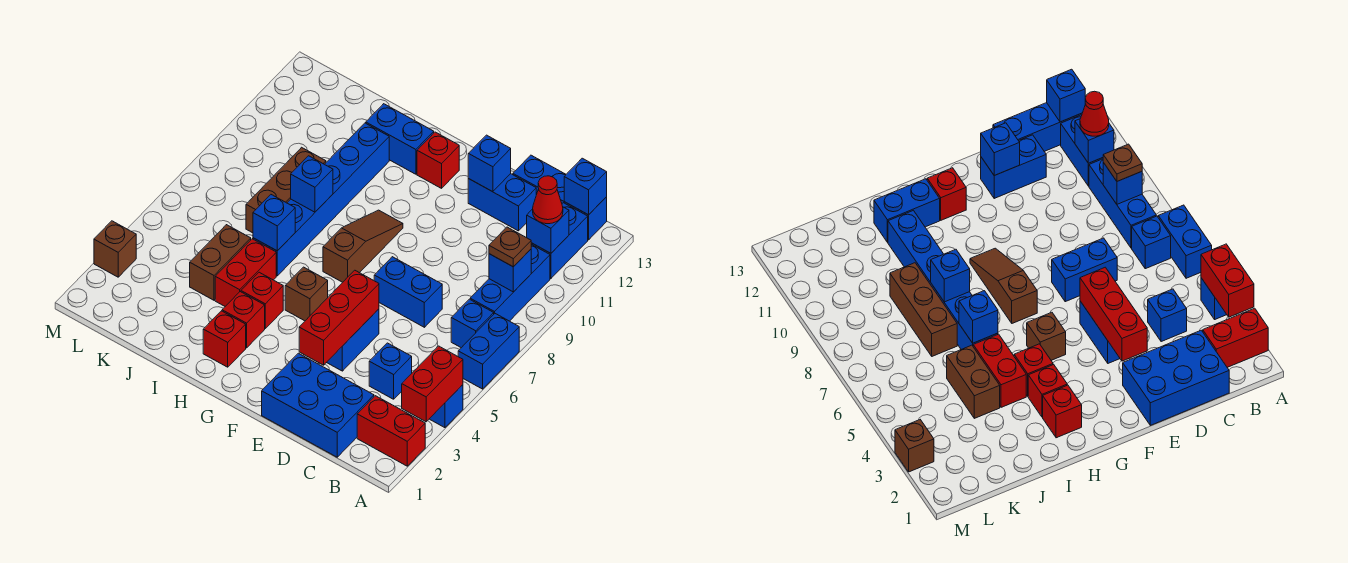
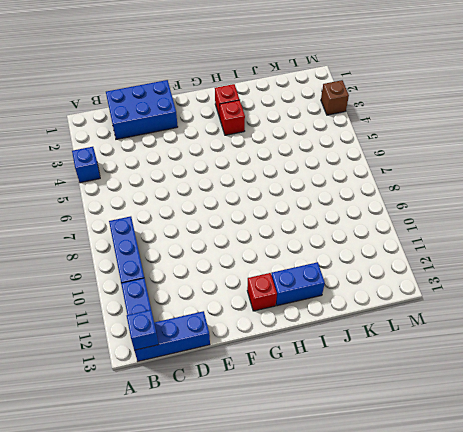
none -> red brick A2:B2 level 1
none -> blue brick A6:A7 level 1
none -> blue brick B7 level 1
none -> blue brick C4 level 1

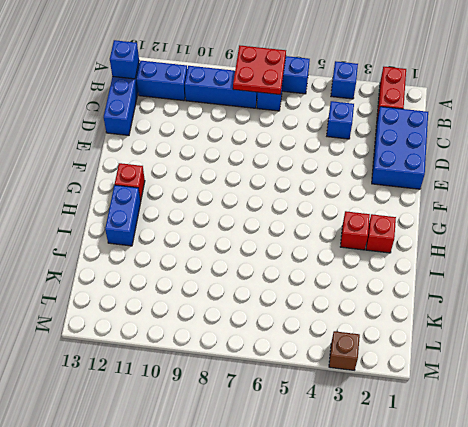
red plate A7:B8 level 2 -> none
none -> blue brick D7:E7 level 1
none -> blue brick D12:E12 level 1
none -> blue brick E4:E5 level 1
none -> brown brick G5 level 1

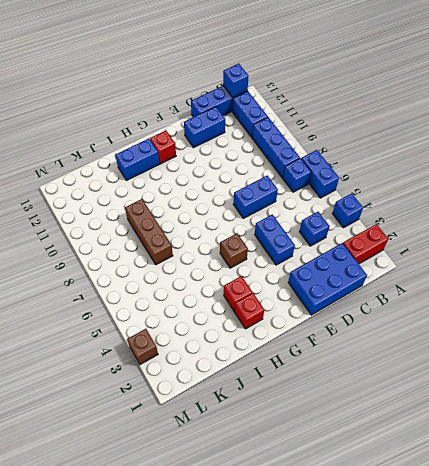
none -> brown slope G7:G9 level 1 top 7
none -> red brick H4 level 1
none -> red brick I4:I5 level 1
none -> blue brick I6:I11 level 1

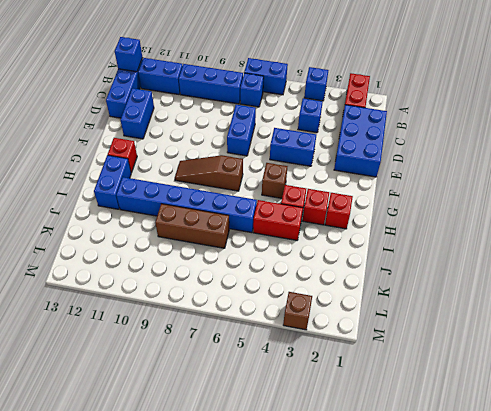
none -> brown brick J4:J5 level 1
none -> red brick A3:A4 level 2
none -> blue brick B9 level 2
none -> blue brick B11 level 2

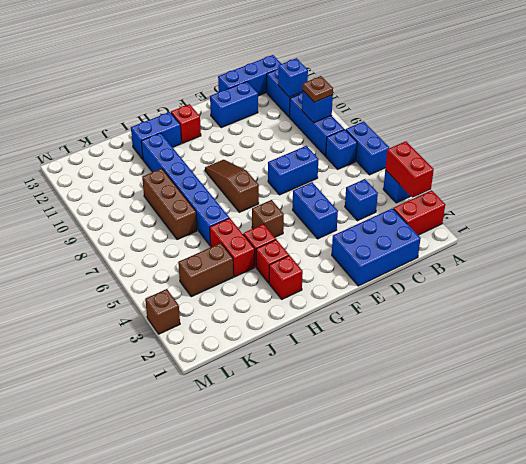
brown brick J4:K4 level 1 -> brown brick J4:J5 level 1
none -> blue brick B13 level 2
none -> red brick E3:E5 level 2
none -> blue brick E12 level 2
none -> blue brick I6 level 2

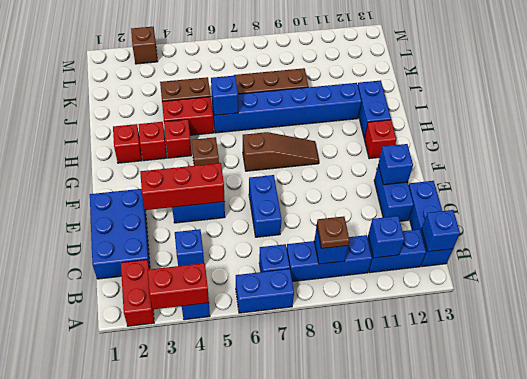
none -> blue brick I8 level 2
none -> red cone B11 level 3

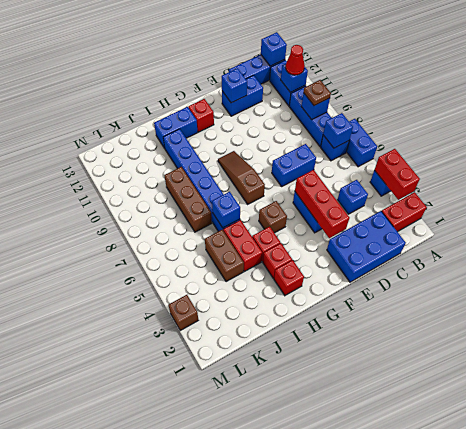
blue brick B7 level 2 -> blue brick I8 level 2

